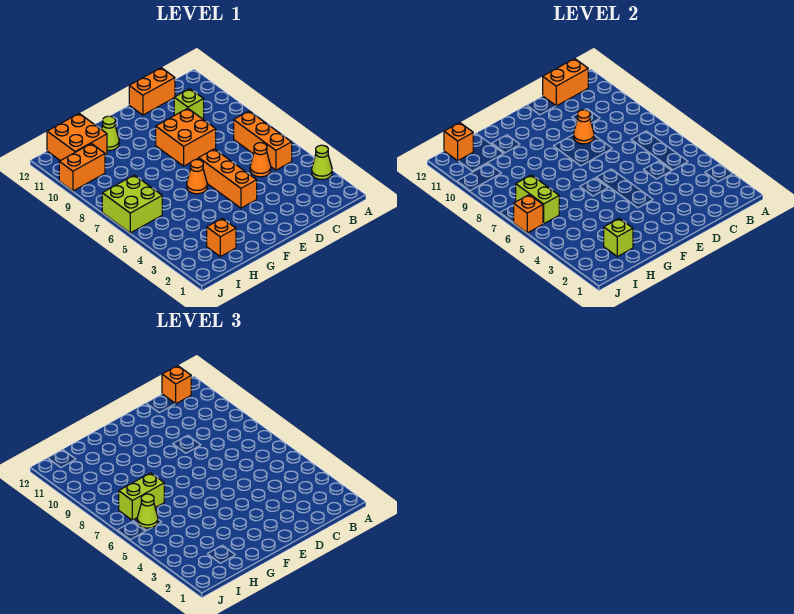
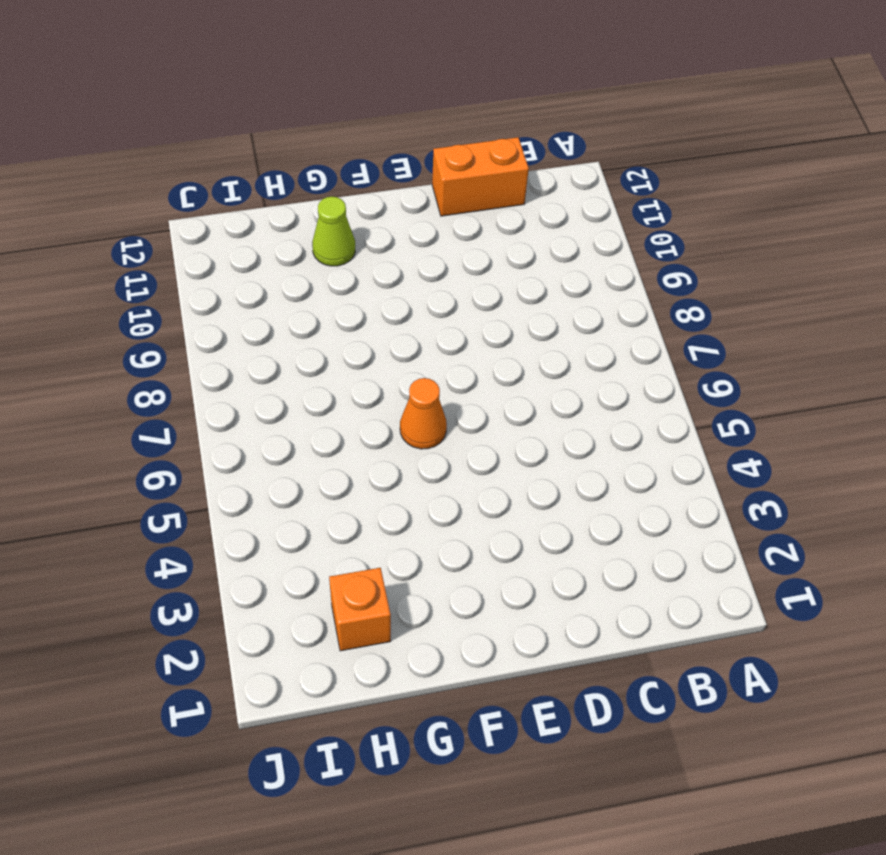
none -> lime cone A3 level 1
none -> orange brick B5:B7 level 1
none -> orange cone C5 level 1

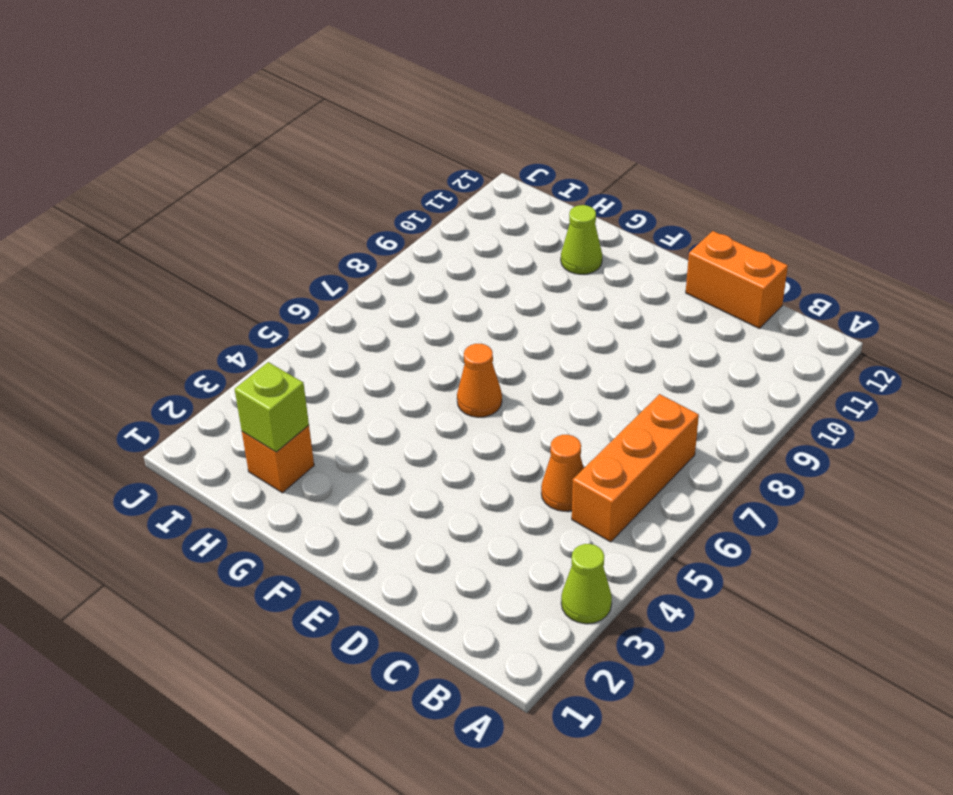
none -> lime brick C10 level 1
none -> orange brick D8:E9 level 1
none -> orange brick E4:E6 level 1

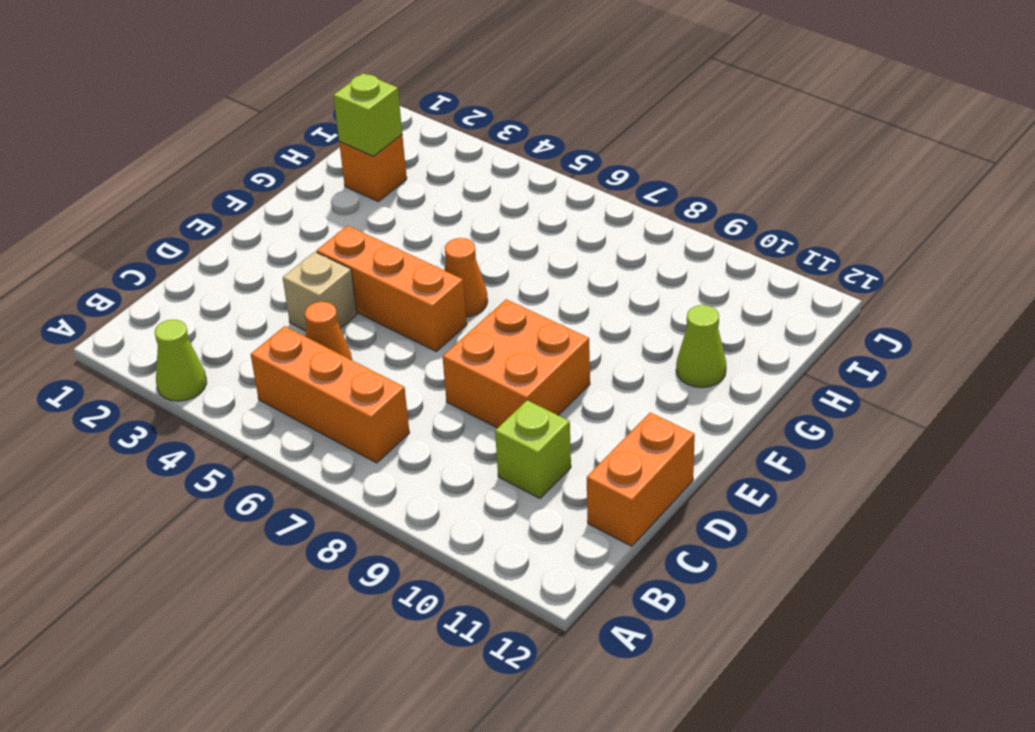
tan brick D4 level 1 -> none
none -> orange brick H11:I12 level 1
none -> lime brick I6:J7 level 1
none -> orange brick I10:J10 level 1

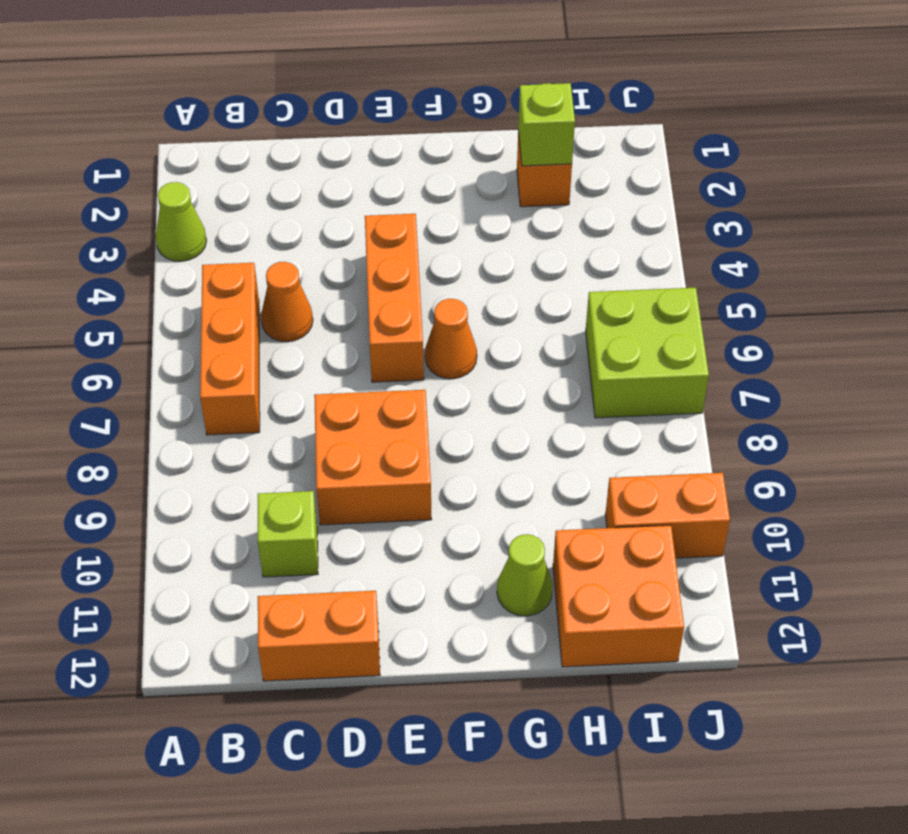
none -> orange brick B12:C12 level 2
none -> orange cone D9 level 2
none -> lime brick I6:I7 level 2

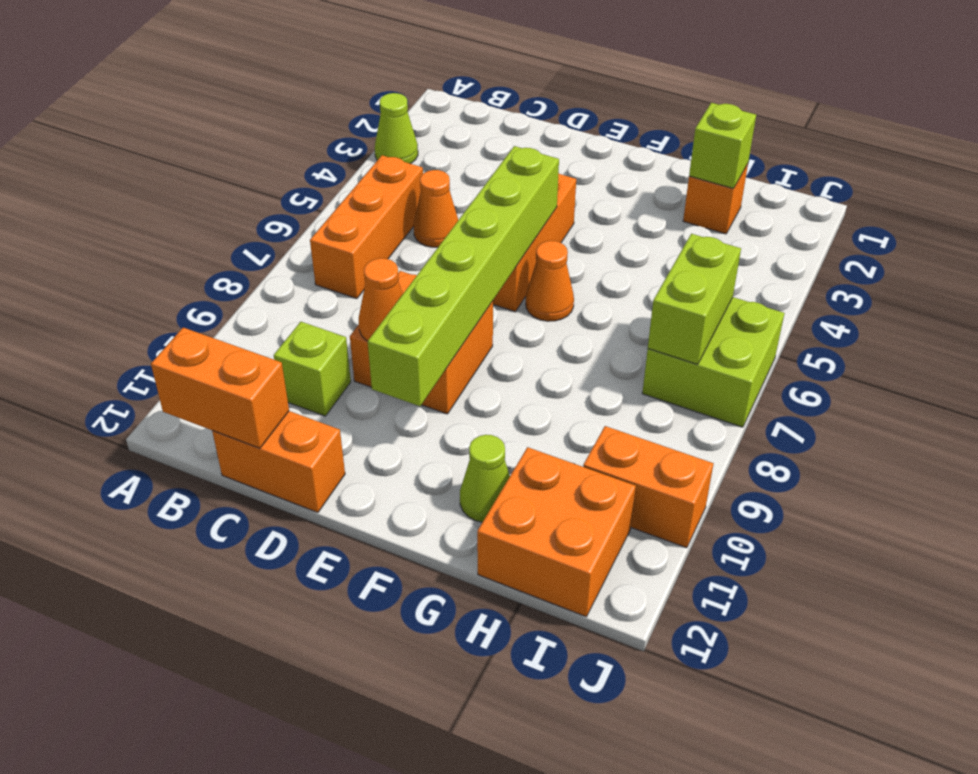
lime brick E5:E10 level 2 -> none
none -> orange brick I12 level 2
none -> orange brick J6 level 2
none -> orange brick B12 level 3

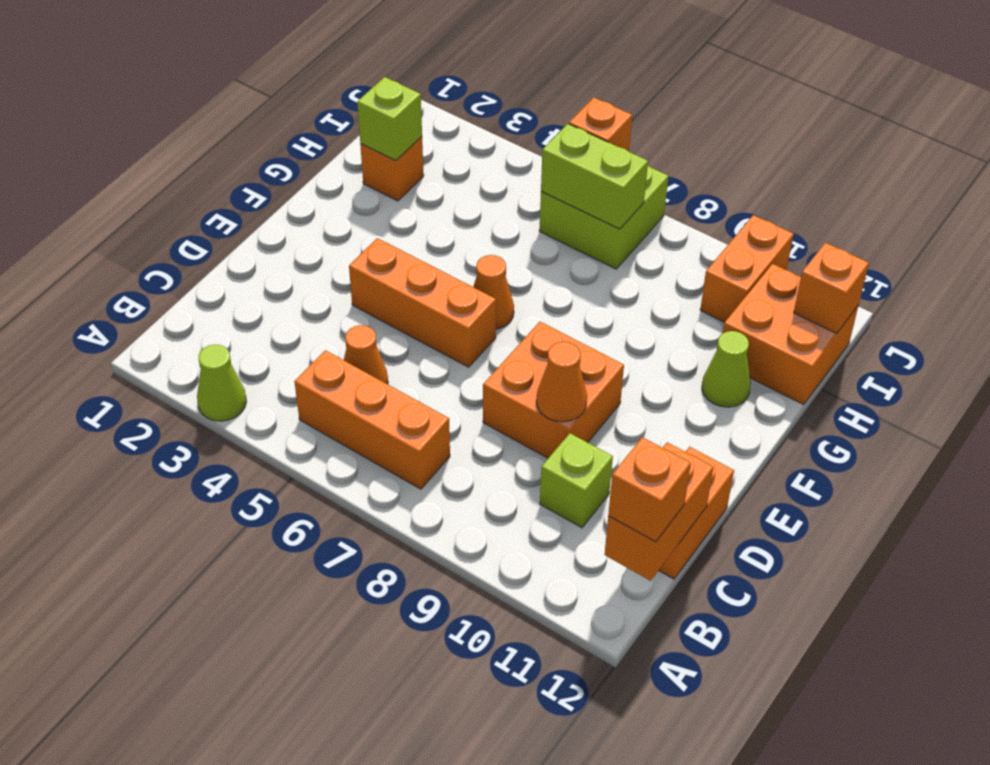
none -> lime brick H7:I7 level 3
none -> lime cone I6 level 3

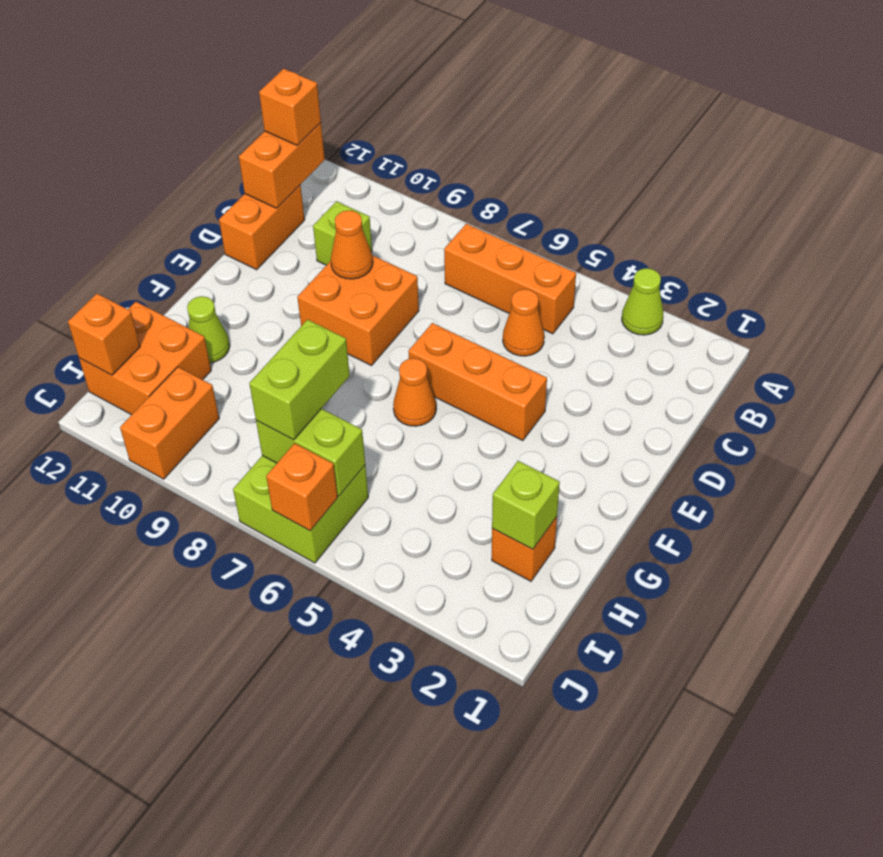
none -> lime cone I6 level 3

